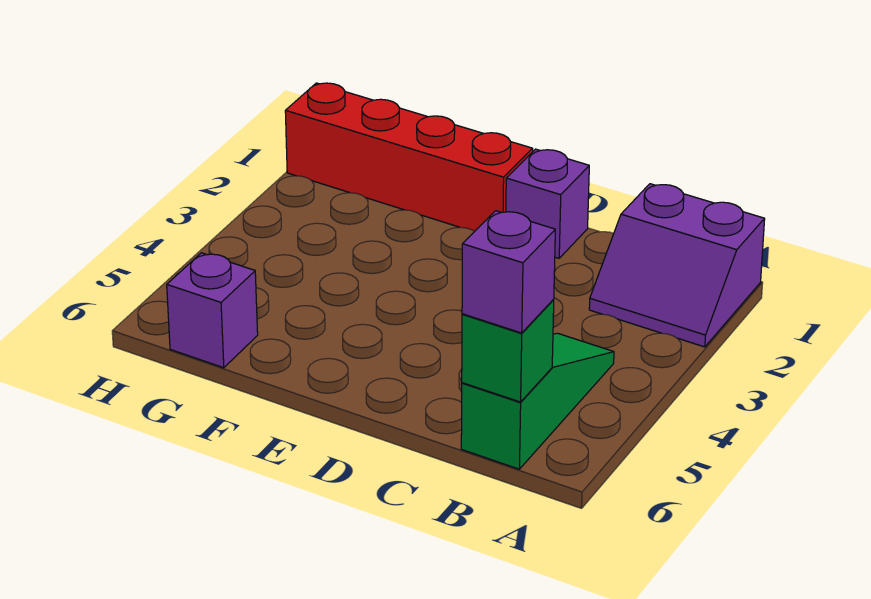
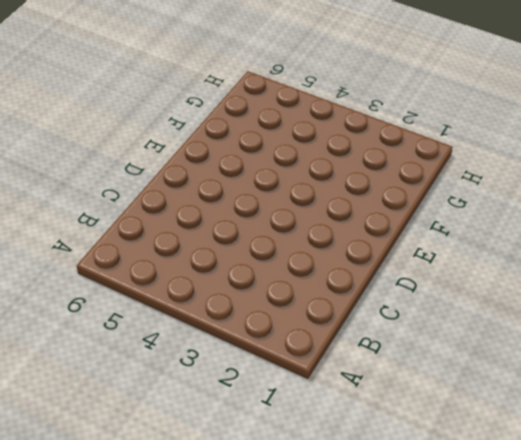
none -> purple slope A1:B2 level 1 top 1
none -> green slope B4:B6 level 1 top 6

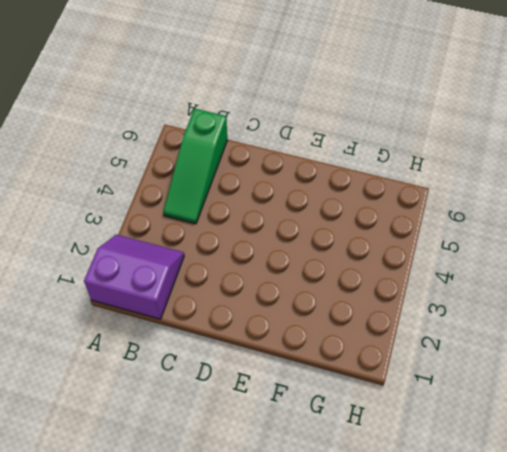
none -> purple brick D1 level 1
none -> red brick E1:H1 level 1

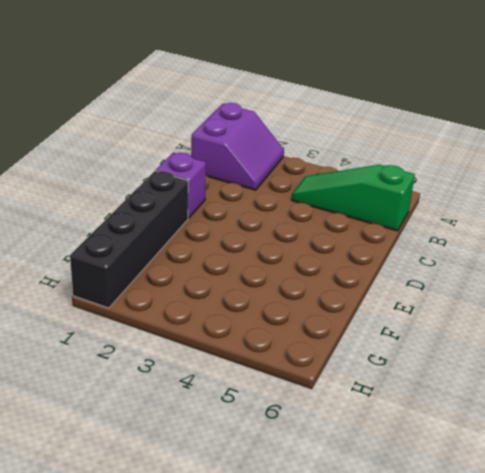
black brick E1:H1 level 1 -> red brick E1:H1 level 1
none -> purple brick G6 level 1
none -> green brick B6 level 2

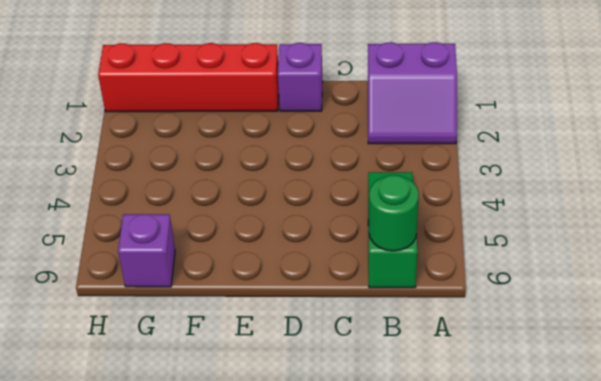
green round brick B6 level 2 -> green brick B6 level 2
none -> purple brick B6 level 3

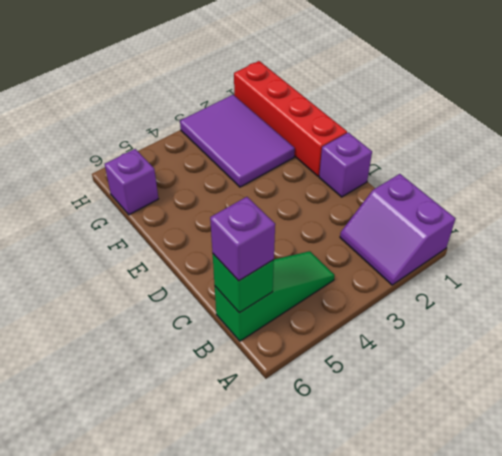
purple tile F2:H3 level 1 -> none

